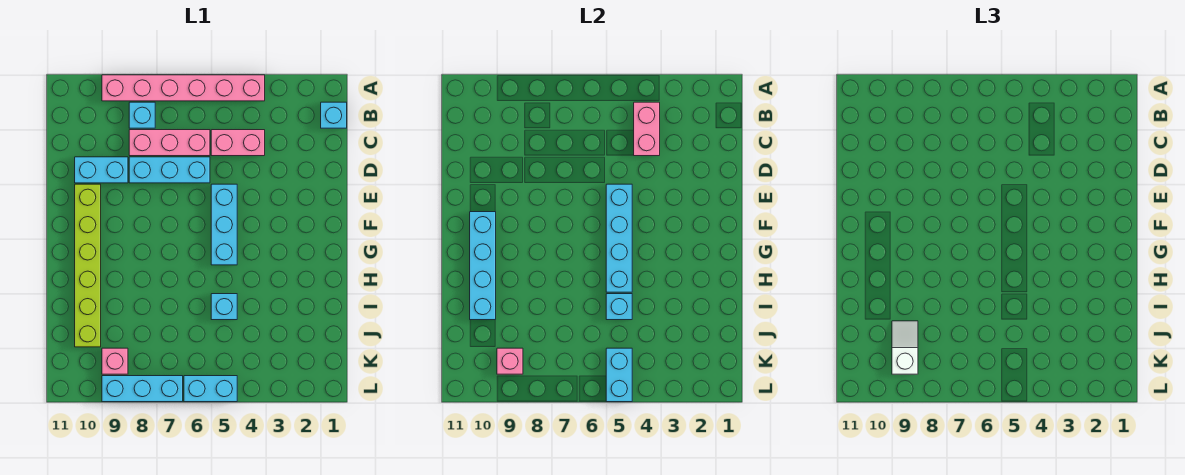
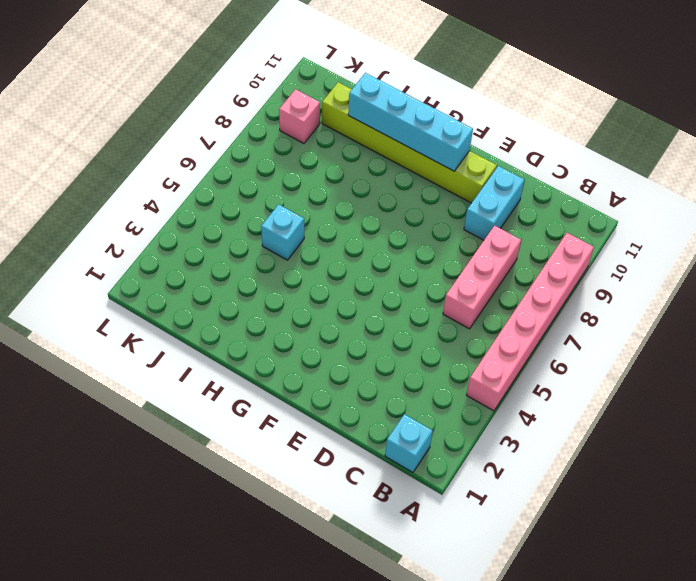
none -> cyan brick B8 level 1
none -> pink brick C4:C5 level 1
none -> cyan brick D6:D8 level 1

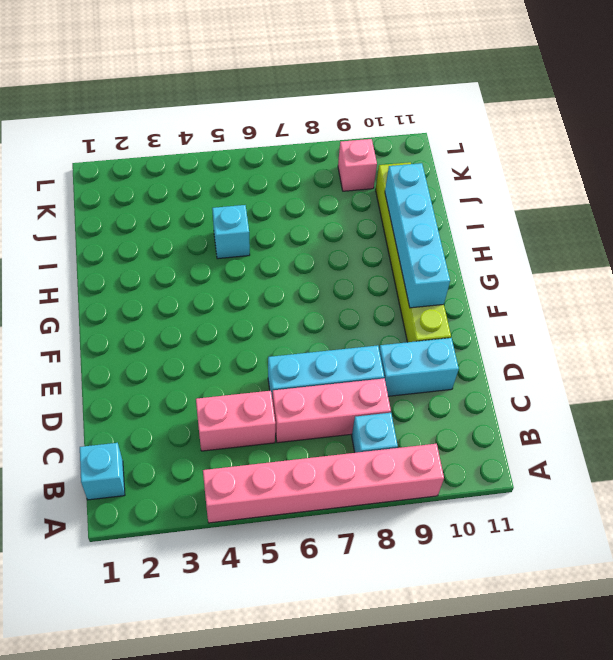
none -> cyan brick E5:G5 level 1
none -> cyan brick L5:L6 level 1
none -> cyan brick L7:L9 level 1

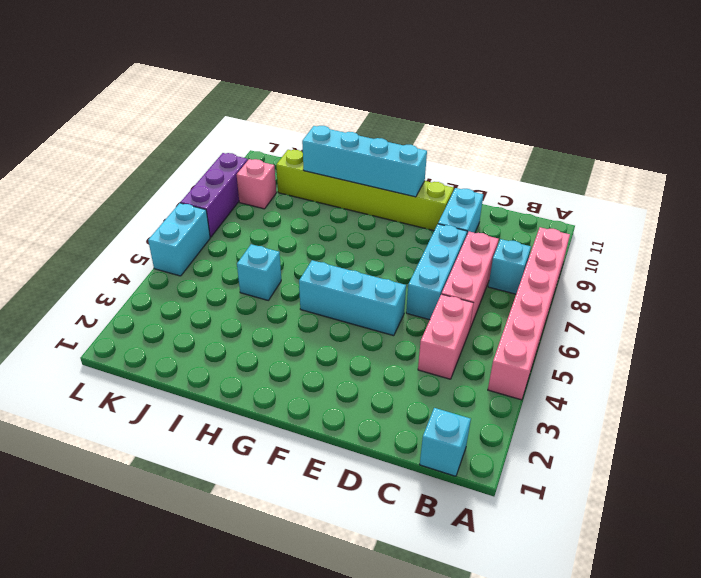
purple brick L7:L9 level 1 -> cyan brick L7:L9 level 1
none -> pink brick B4:C4 level 2
none -> cyan brick E5:H5 level 2
none -> cyan brick I5 level 2

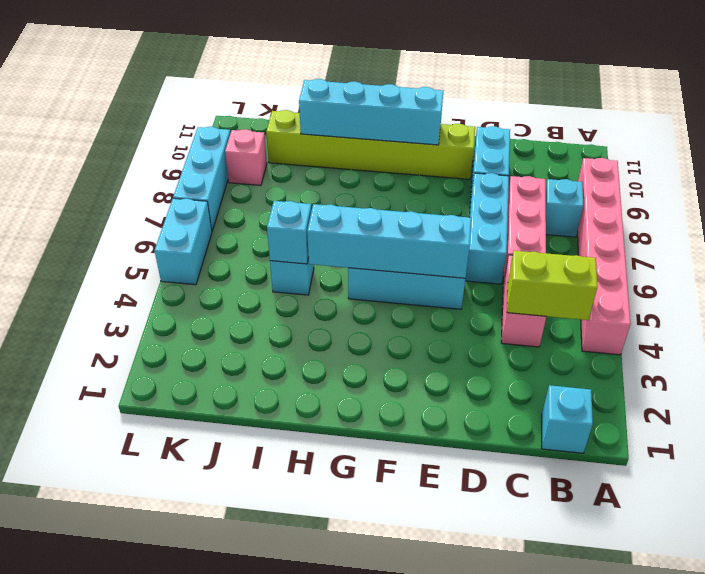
lime brick B4:C4 level 2 -> pink brick B4:C4 level 2
none -> cyan brick K5:L5 level 2
none -> pink brick K9 level 2
none -> white slope J9:K9 level 3 top K

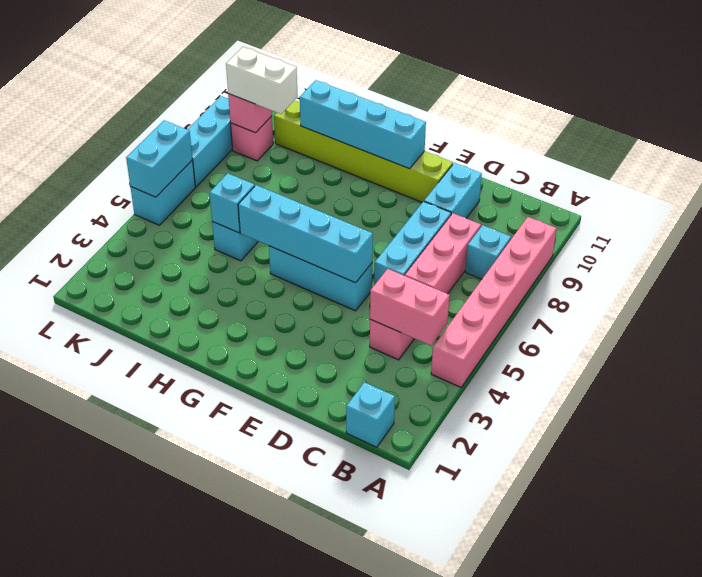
white brick J9:K9 level 3 -> white slope J9:K9 level 3 top K
cyan brick L5:L6 level 2 -> cyan brick K5:L5 level 2

